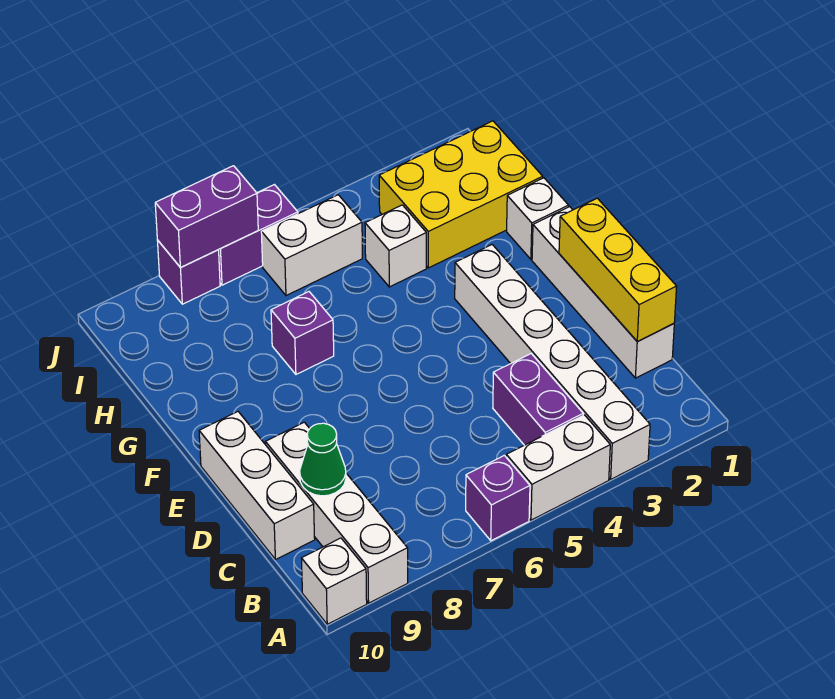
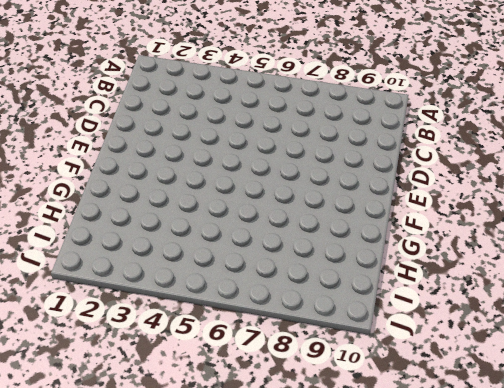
none -> white brick A3:F3 level 1
none -> white brick A4:A5 level 1
none -> purple brick A6 level 1

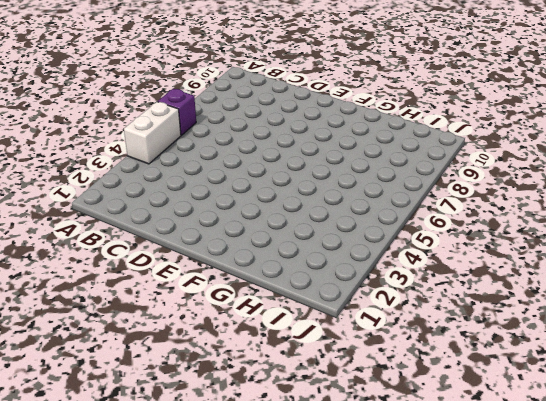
none -> white brick A3:F3 level 1
none -> white brick A9:D9 level 1
none -> white brick A10 level 1

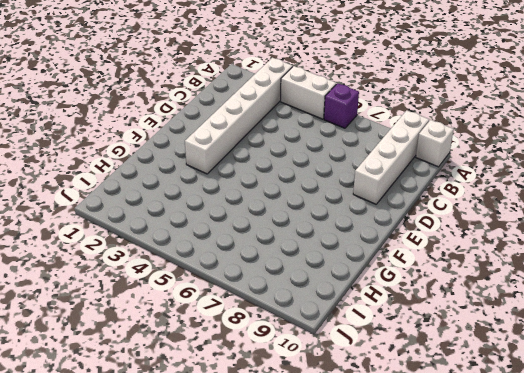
none -> purple brick B4:C4 level 1
none -> white brick C1:F1 level 1
none -> white brick C10:E10 level 1

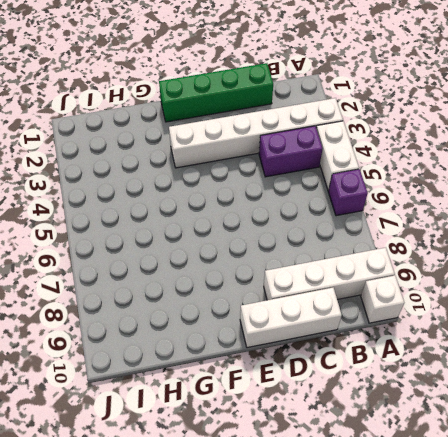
green brick C1:F1 level 1 -> white brick C1:F1 level 1
none -> white brick G1 level 1
none -> purple brick G7 level 1
none -> yellow brick H1:I3 level 1

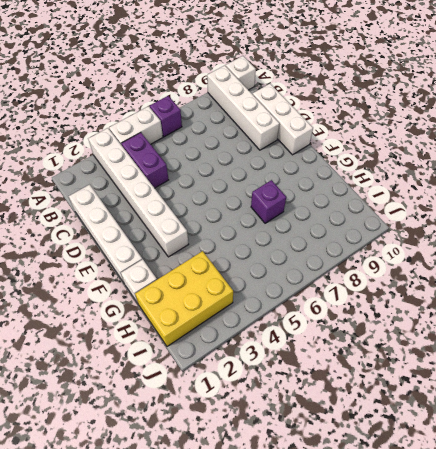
none -> white brick H4 level 1
none -> white brick I5:I6 level 1
none -> purple brick J6:J7 level 1

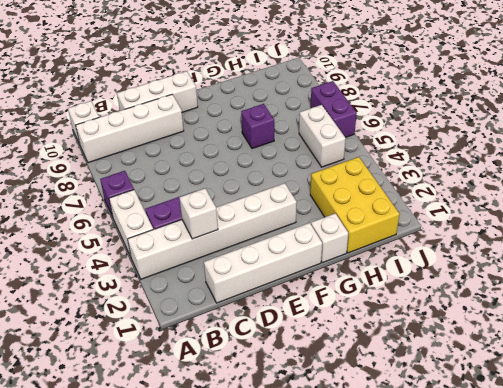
white brick C3 level 2 -> white brick H4 level 1
none -> purple brick J8 level 1
none -> yellow brick C1:E1 level 2
none -> green cone C9 level 2

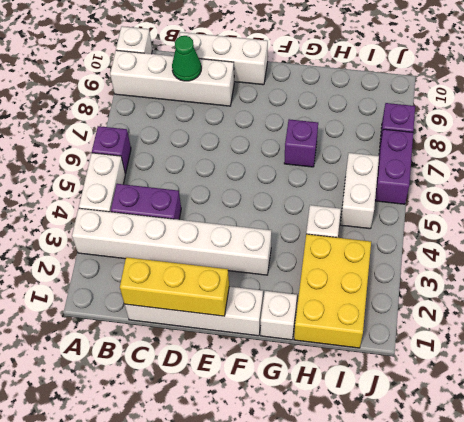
none -> purple brick J7:J8 level 2

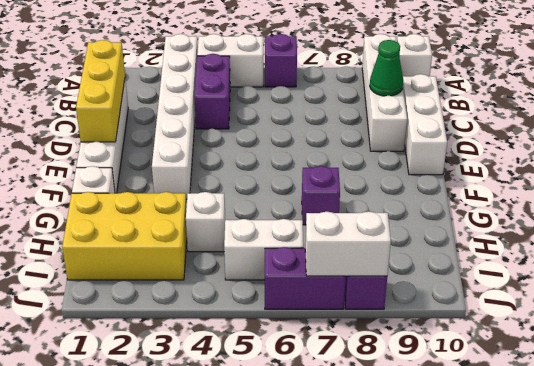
white brick J7:J8 level 2 -> purple brick J7:J8 level 2

